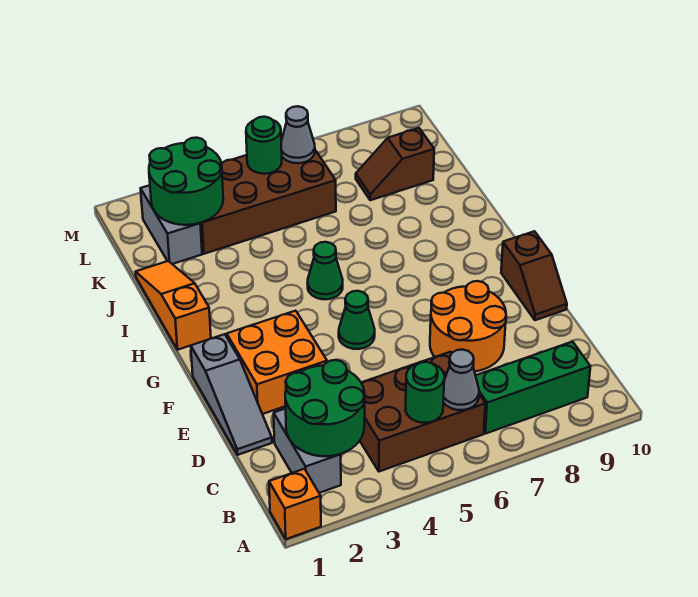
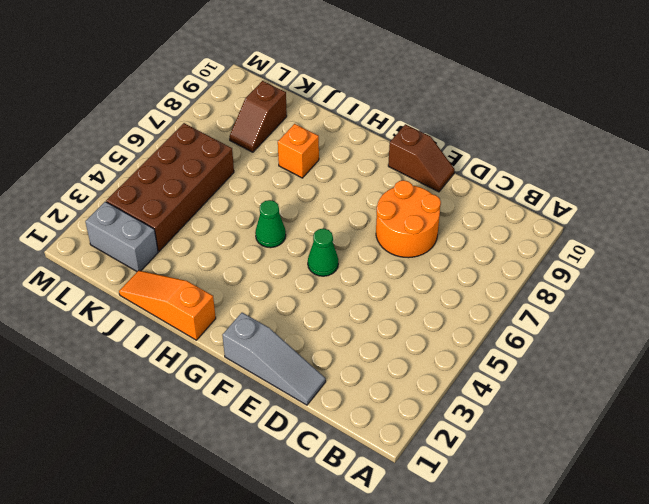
orange brick I8 level 1 -> orange brick A1 level 1
none -> grey brick B2:C2 level 1
none -> brown brick B4:C6 level 1
none -> green brick B7:B9 level 1

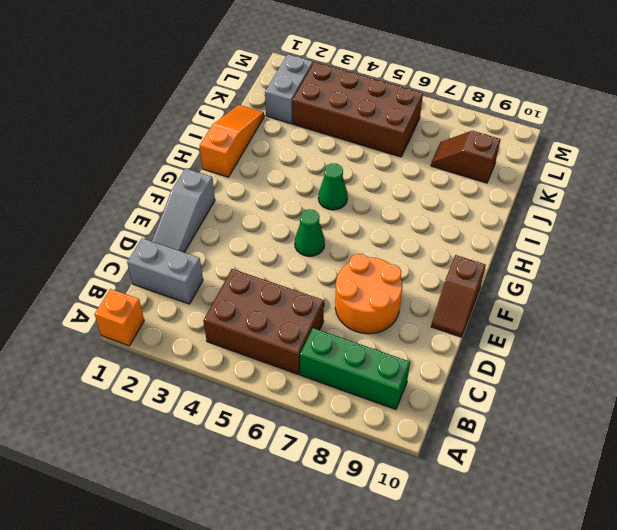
grey brick C1:C2 level 1 -> grey brick B2:C2 level 1
none -> orange brick E2:F3 level 1
none -> green round brick B2:C3 level 2
none -> green round brick B5 level 2

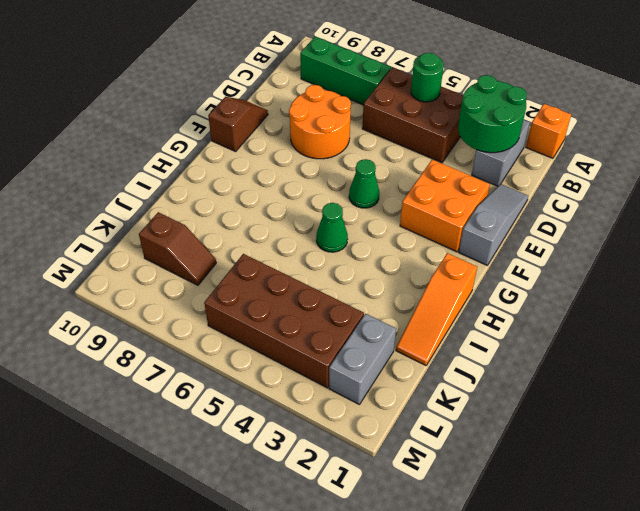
none -> grey cone B6 level 2
none -> green round brick K2:L3 level 2
none -> green round brick L5 level 2

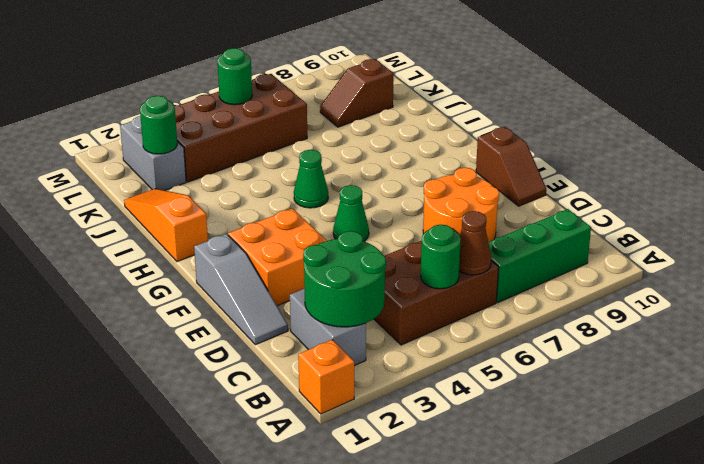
brown cone B6 level 2 -> grey cone B6 level 2
green round brick K2 level 2 -> green round brick K2:L3 level 2
none -> grey cone L6 level 2

